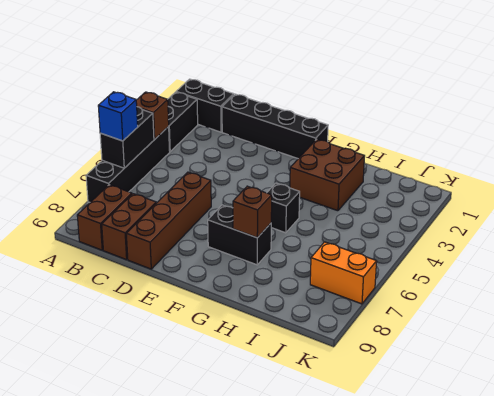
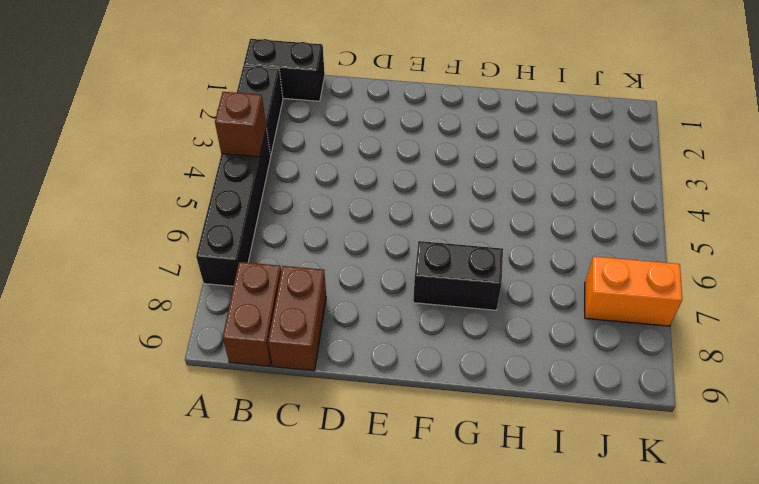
none -> black brick C1:F1 level 1
none -> brown brick D6:D9 level 1
none -> brown brick G2:H3 level 1

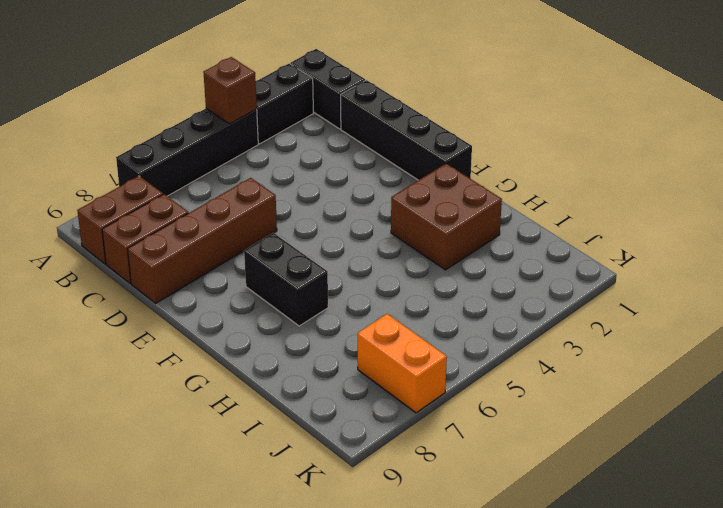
none -> black brick G5 level 1
none -> black brick A5:A6 level 2
none -> brown brick G7 level 2

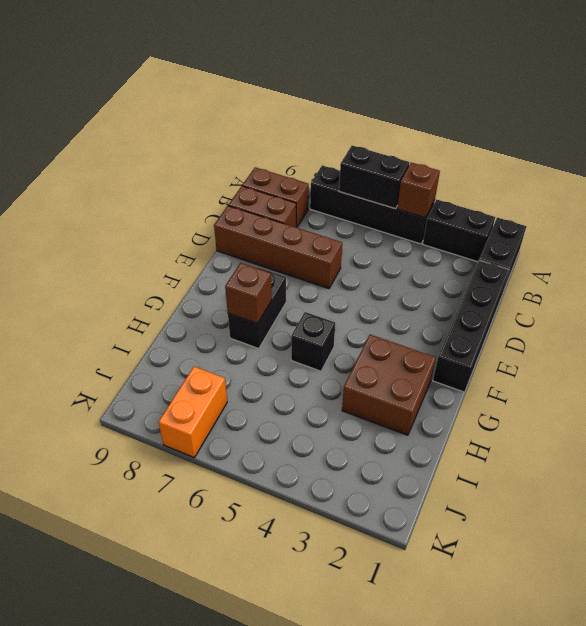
none -> blue brick A6 level 3

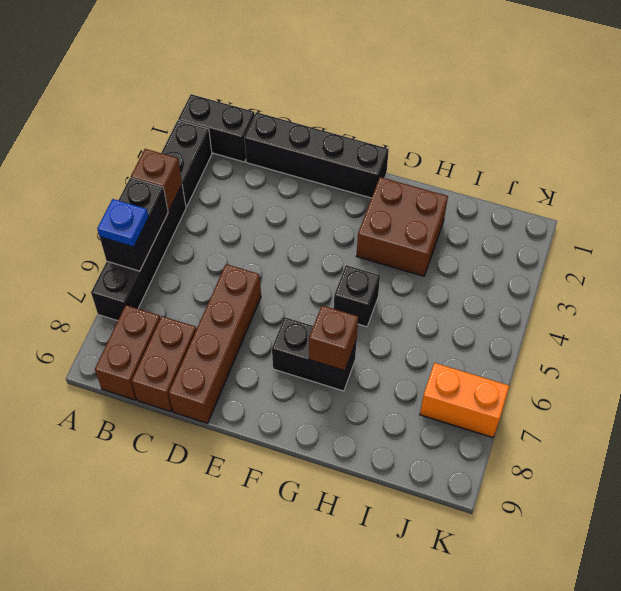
blue plate A6 level 3 -> blue brick A6 level 3

